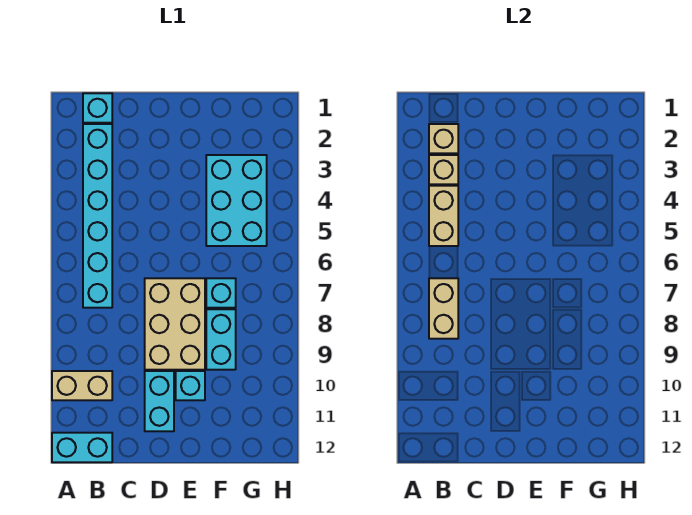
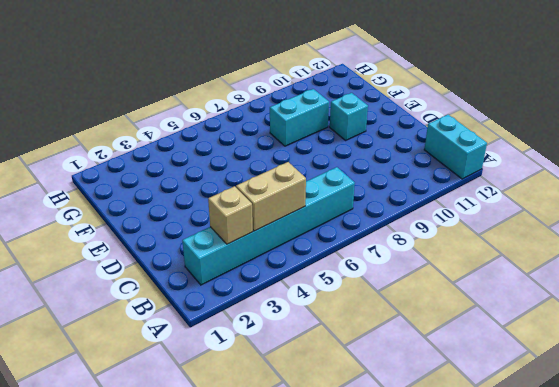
none -> tan brick A10:B10 level 1
none -> cyan brick B1 level 1
none -> tan brick D7:E9 level 1

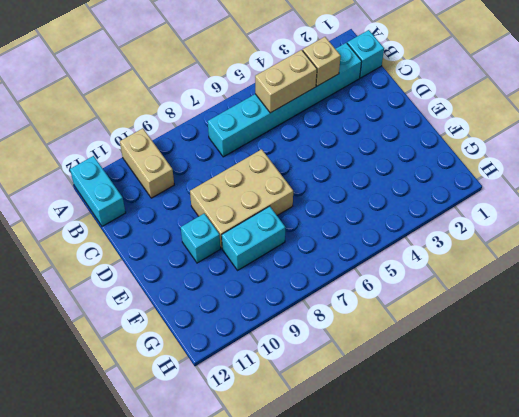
none -> cyan brick D10:D11 level 1
none -> cyan brick F3:G5 level 1
none -> cyan brick F7 level 1

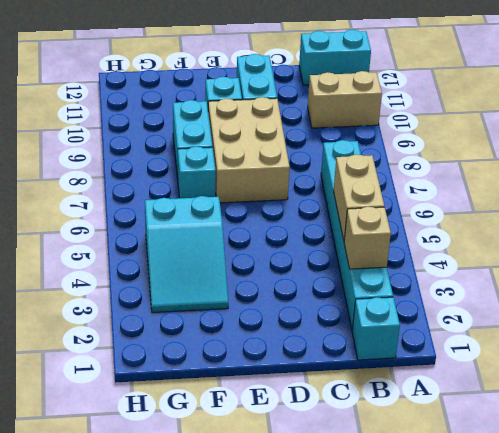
cyan slope F3:G5 level 1 top 5 -> cyan brick F3:G5 level 1
none -> tan brick B2 level 2
none -> tan brick B7:B8 level 2

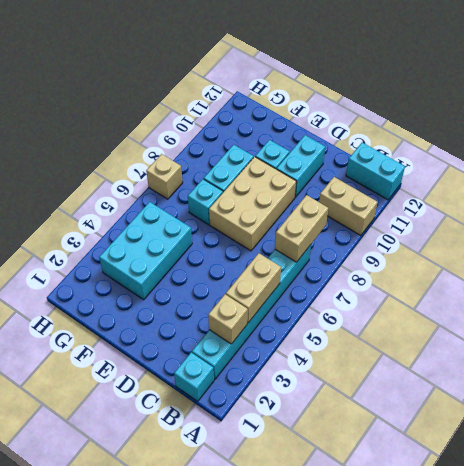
tan brick H7 level 1 -> tan brick B2 level 2

